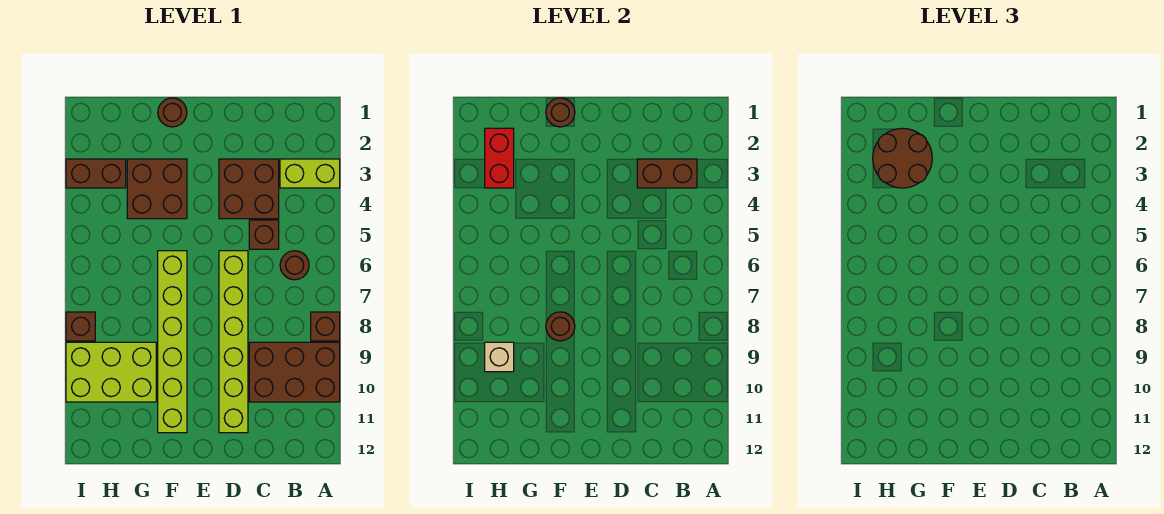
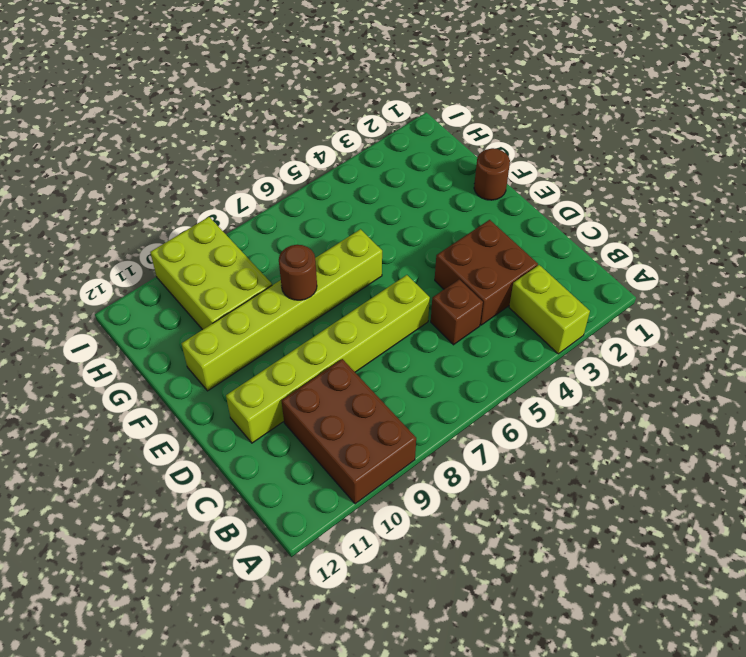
none -> brown brick A8 level 1
none -> brown round brick B6 level 1
none -> brown brick F3:G4 level 1

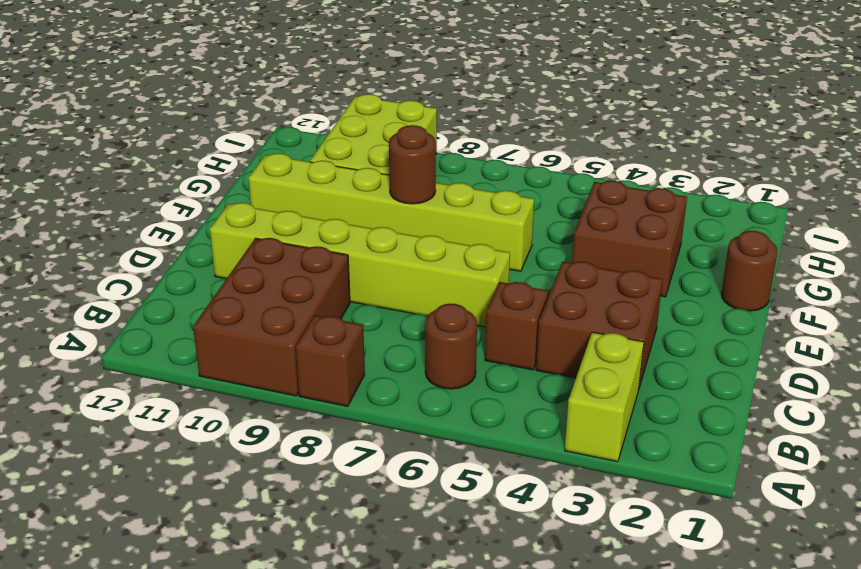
none -> brown brick H3:I3 level 1
none -> brown brick I8 level 1
none -> brown brick B3:C3 level 2

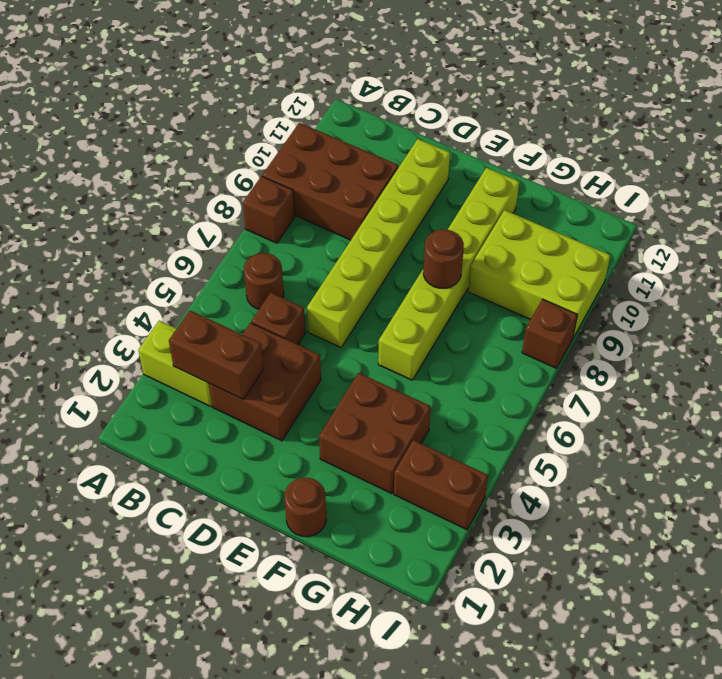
none -> brown round brick F1 level 2
none -> red brick H2:H3 level 2
none -> tan brick H9 level 2

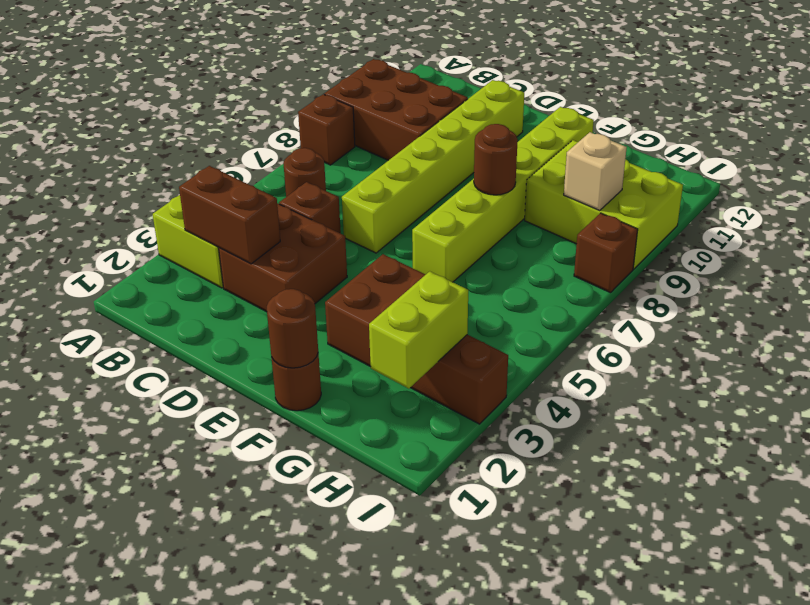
lime brick H2:H3 level 2 -> red brick H2:H3 level 2
none -> brown round brick G2:H3 level 3

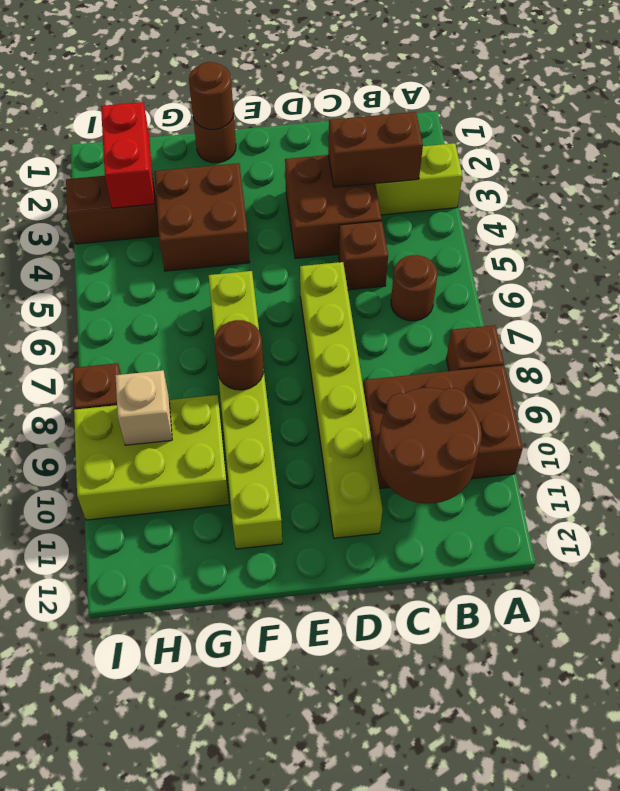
brown round brick B10:C11 level 2 -> brown round brick G2:H3 level 3

